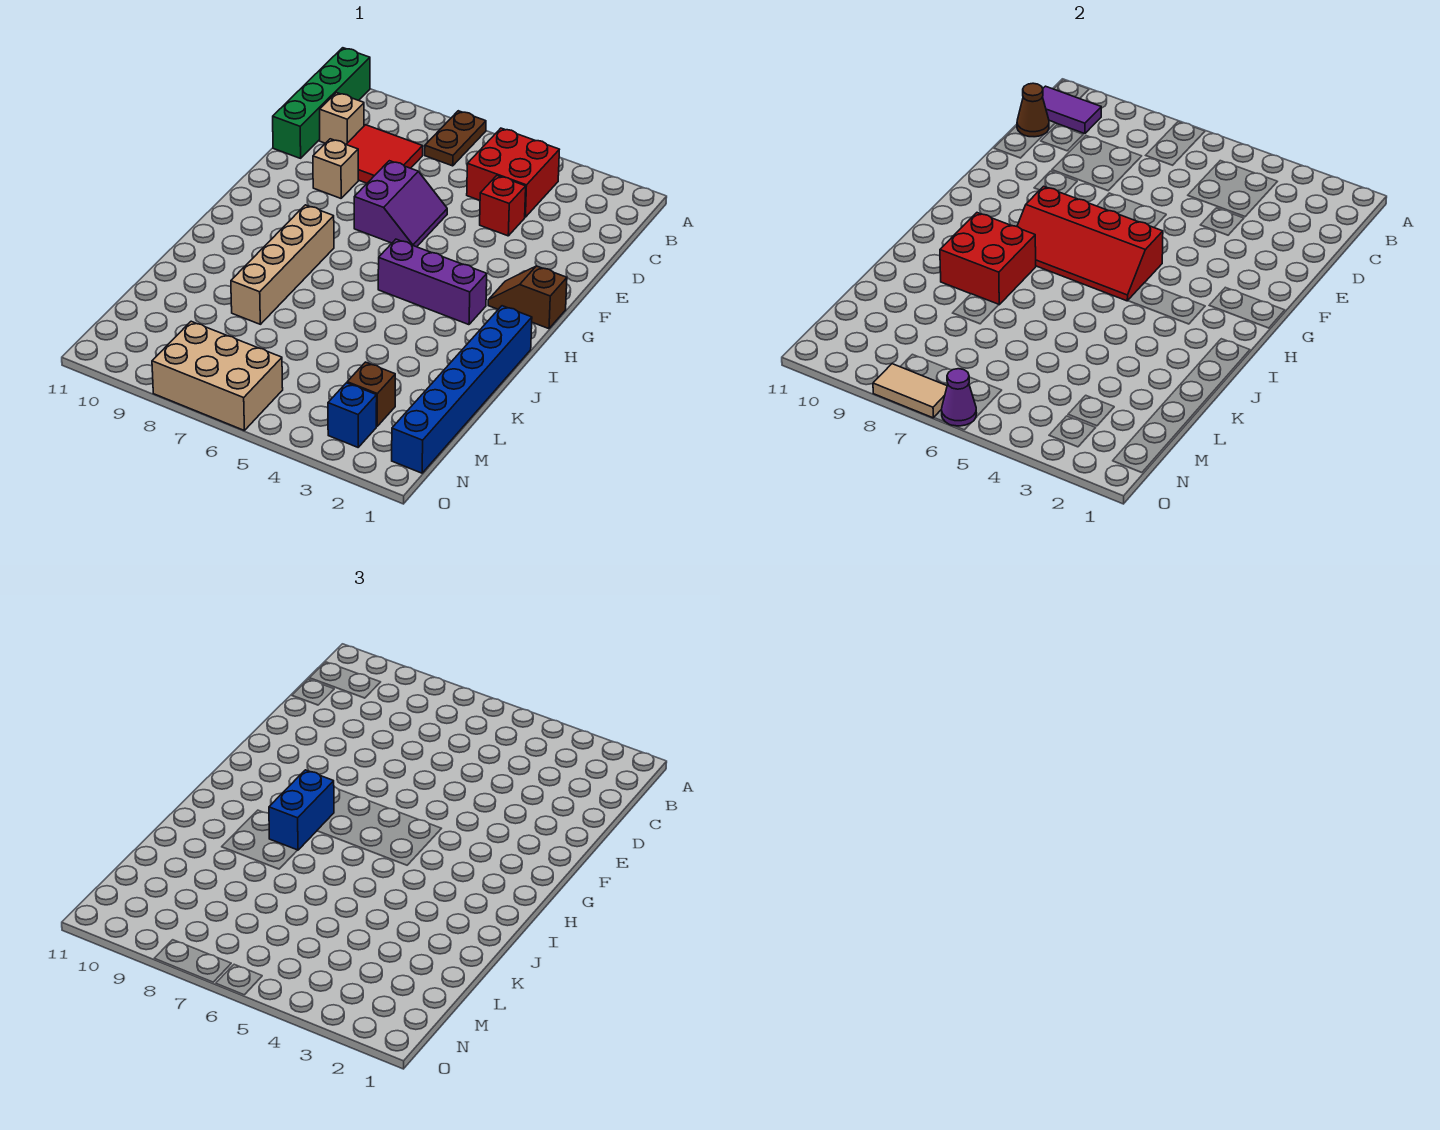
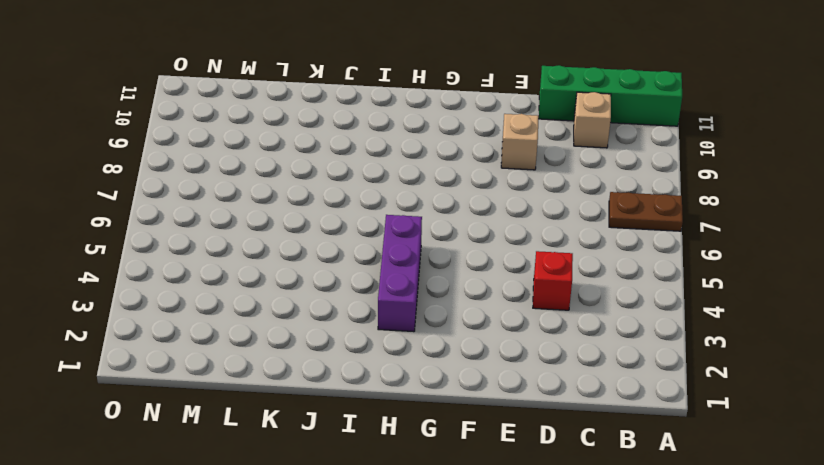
none -> red brick B4:C5 level 1
none -> red tile C8:D9 level 1
none -> purple slope E6:F7 level 1 top 7

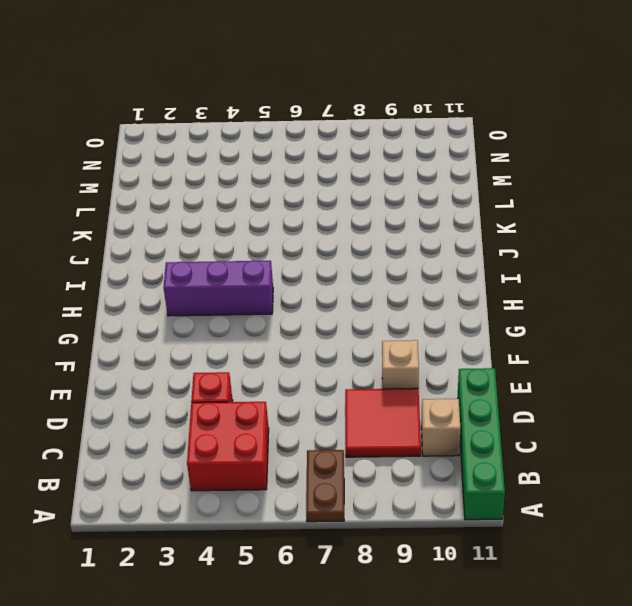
none -> purple slope E6:F7 level 1 top 7
none -> brown slope G1:G2 level 1 top 1
none -> tan brick H8:K8 level 1

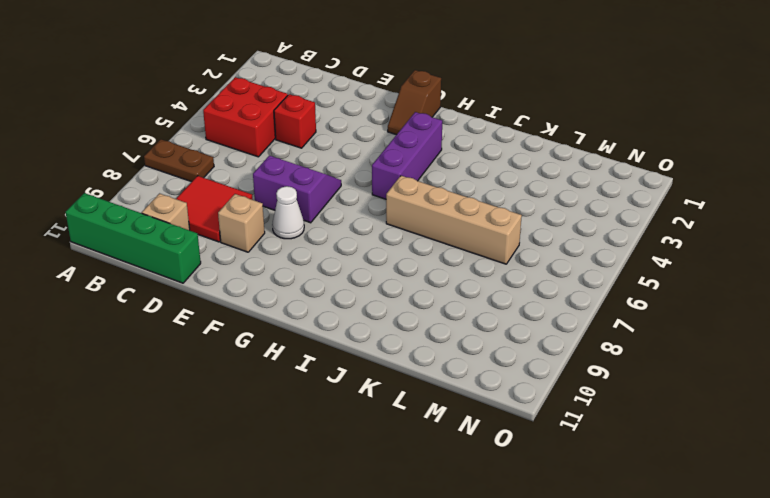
white cone F8 level 1 -> none
tan brick I6:L6 level 1 -> tan brick H8:K8 level 1
none -> blue brick I1:N1 level 1
none -> brown brick M3 level 1
none -> blue brick N3 level 1

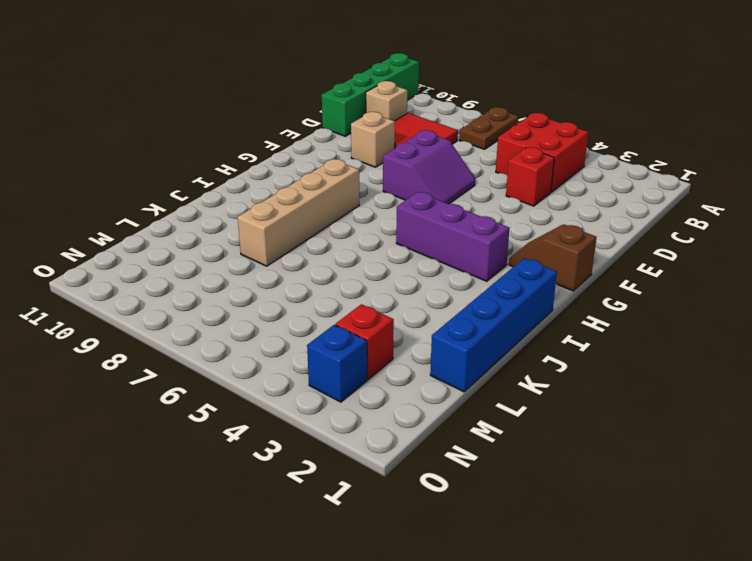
blue brick I1:L1 level 1 -> blue brick I1:N1 level 1
red brick M3 level 1 -> brown brick M3 level 1
none -> tan brick N6:O8 level 1
none -> purple tile B10:B11 level 2
none -> brown cone C11 level 2

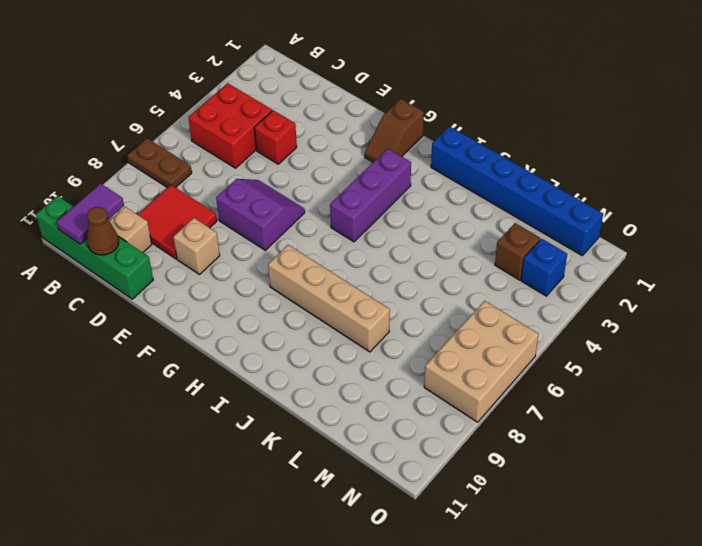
none -> red slope G5:H8 level 2 top G
none -> red brick I8:J9 level 2
none -> purple cone O6 level 2

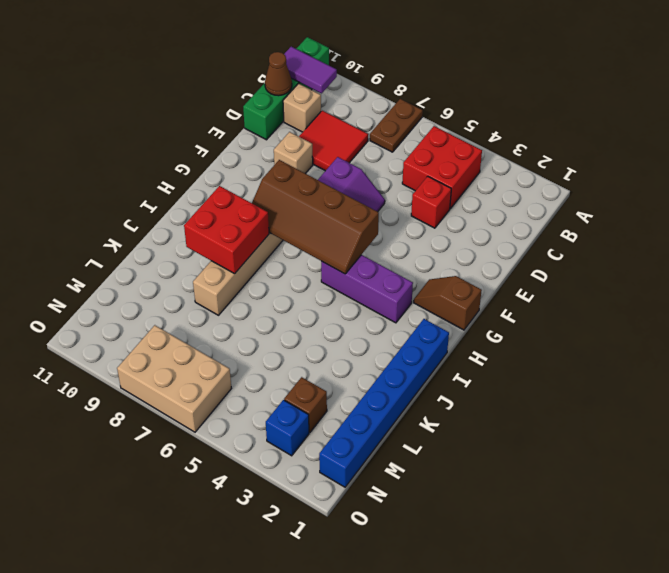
brown slope G5:H8 level 2 top G -> red slope G5:H8 level 2 top G
none -> purple cone O6 level 2
none -> tan tile O7:O8 level 2
none -> blue brick H8:I8 level 3

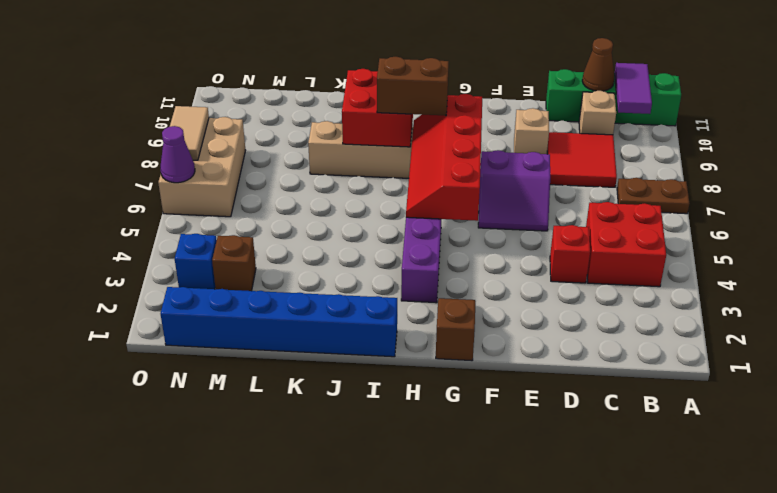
brown brick H8:I8 level 3 -> blue brick H8:I8 level 3

